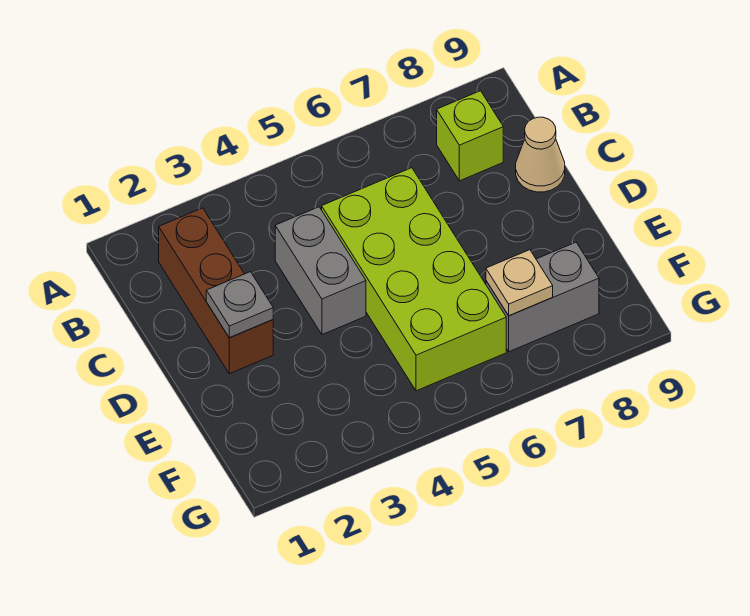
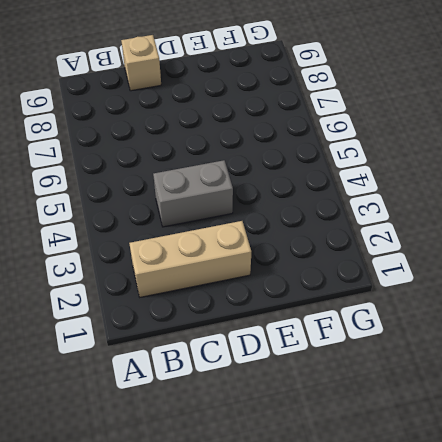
tan brick B2:D2 level 1 -> brown brick B2:D2 level 1
tan brick C9 level 1 -> tan cone C9 level 1
none -> lime brick B8 level 1
none -> lime brick C5:F6 level 1

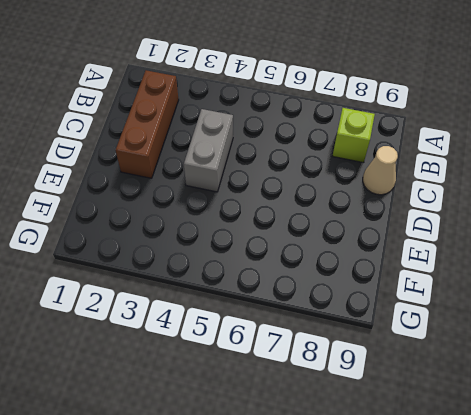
none -> lime brick C5:F6 level 1
none -> grey brick F7:F8 level 1

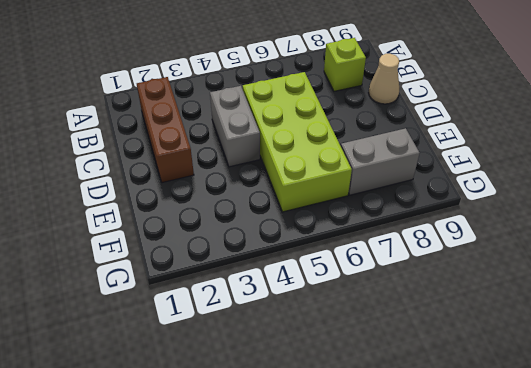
none -> grey plate D2 level 2
none -> tan plate F7 level 2

